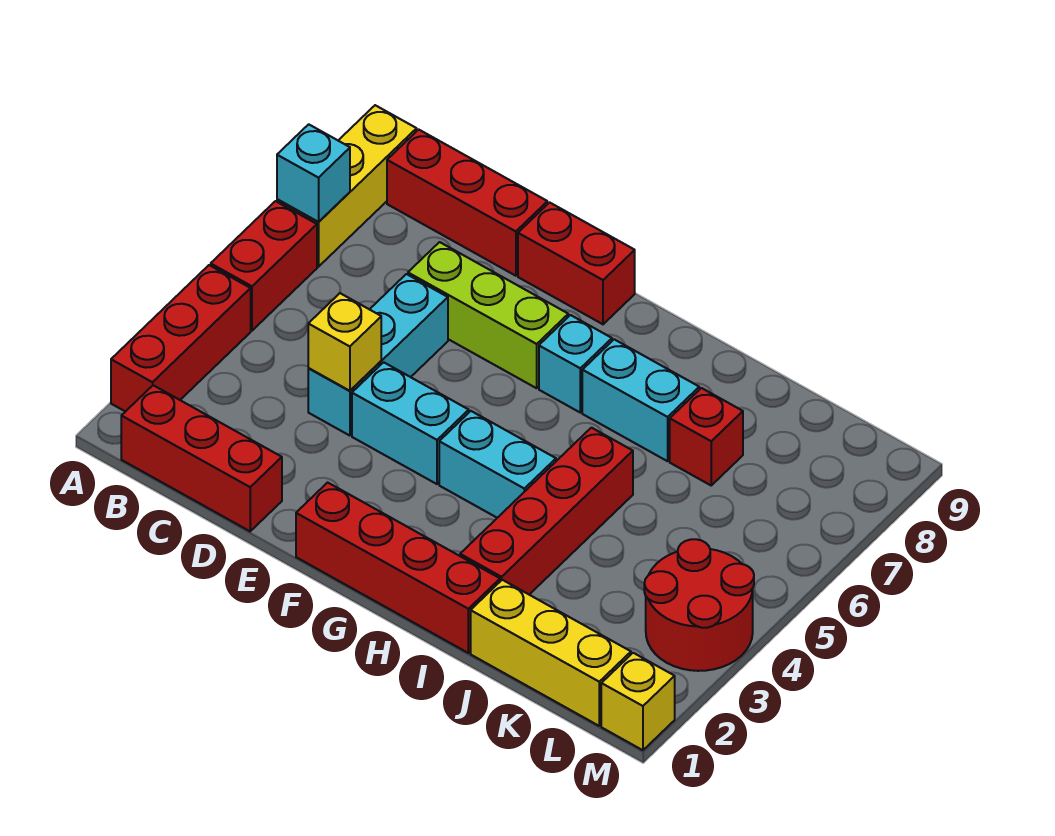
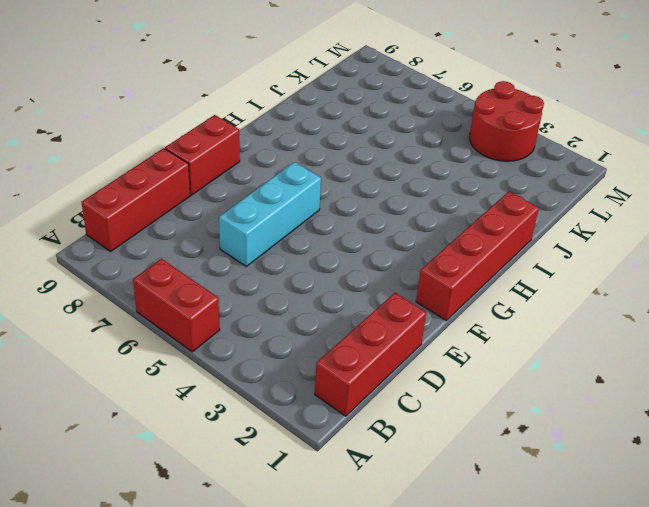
cyan brick D6:F6 level 1 -> cyan brick D4:D6 level 1
none -> red brick A2:A4 level 1
none -> yellow brick A7:A9 level 1
none -> lime brick D7:F7 level 1

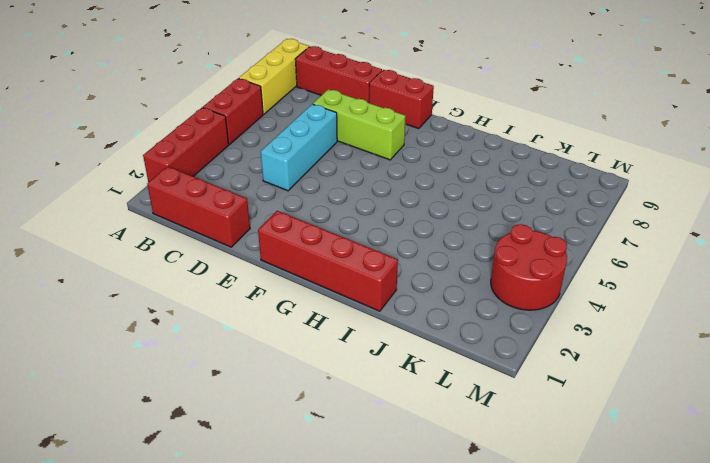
none -> cyan brick E4:F4 level 1
none -> cyan brick G4:H4 level 1
none -> cyan brick G7 level 1

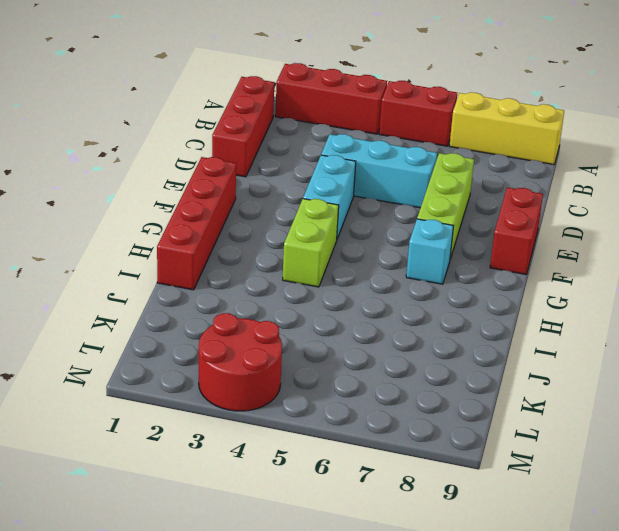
lime brick G4:H4 level 1 -> cyan brick G4:H4 level 1
none -> red brick B9:D9 level 1
none -> cyan brick H7:I7 level 1
none -> red brick I2:I5 level 1

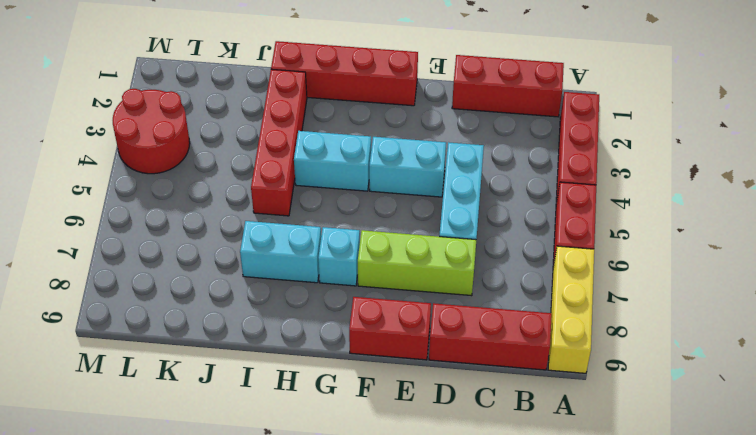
none -> yellow brick J1:L1 level 1
none -> red brick J7 level 1
none -> yellow brick M1 level 1

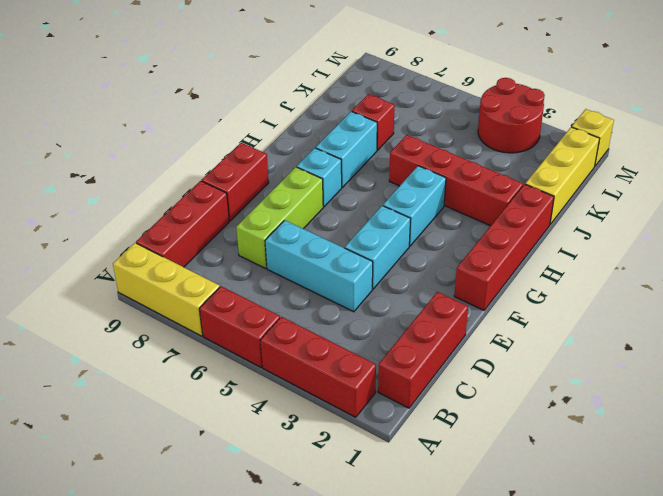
none -> cyan brick A7 level 2
none -> yellow brick D4 level 2

